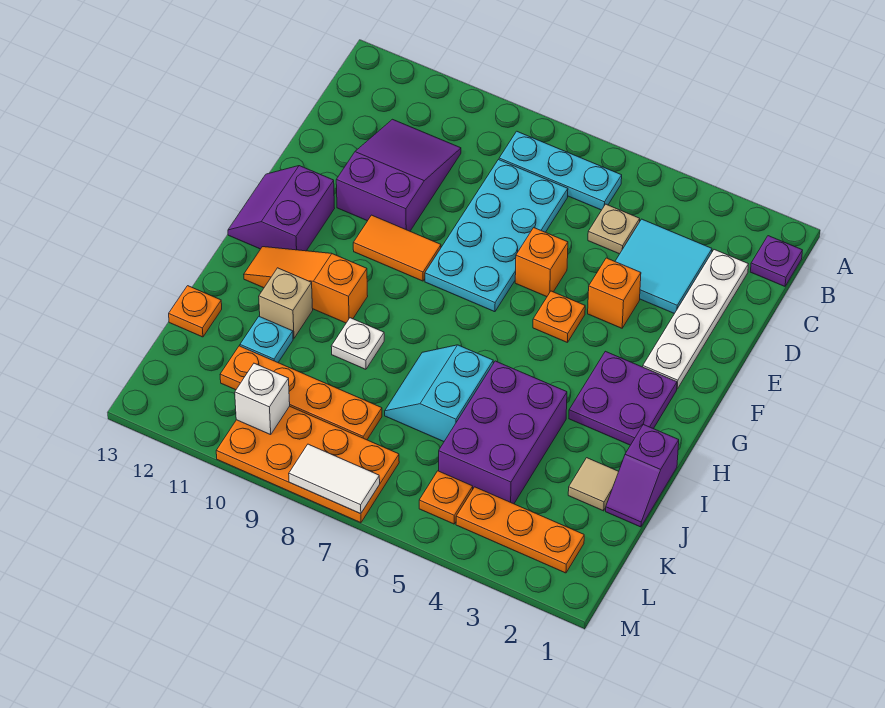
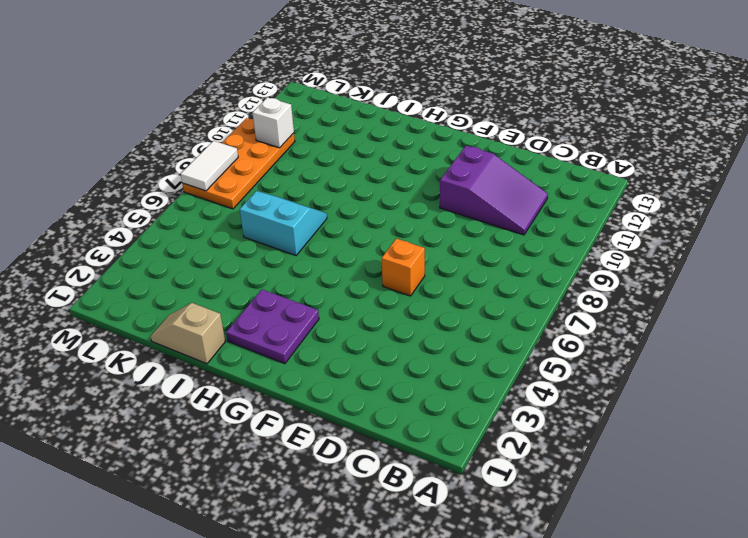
tan slope I1:J1 level 1 top I -> purple slope I1:J1 level 1 top I
none -> purple plate B1 level 1
none -> cyan plate B6:B8 level 1
none -> white plate C2:F2 level 1

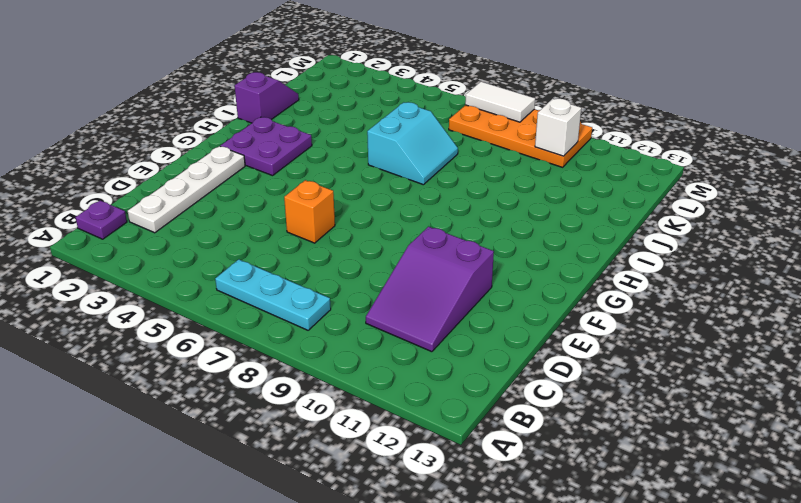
none -> cyan tile C3:D4 level 1
none -> tan plate C5 level 1
none -> cyan plate C7:F8 level 1

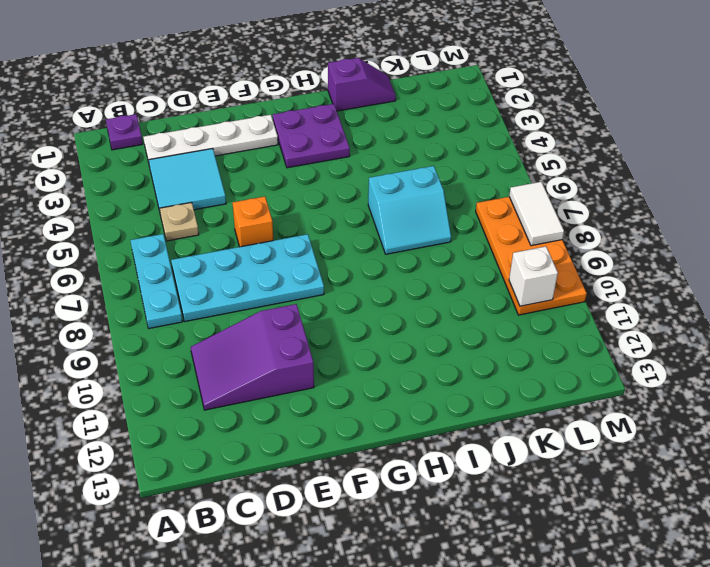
none -> orange brick E4 level 1
none -> orange plate F5 level 1
none -> orange tile F9:F10 level 1

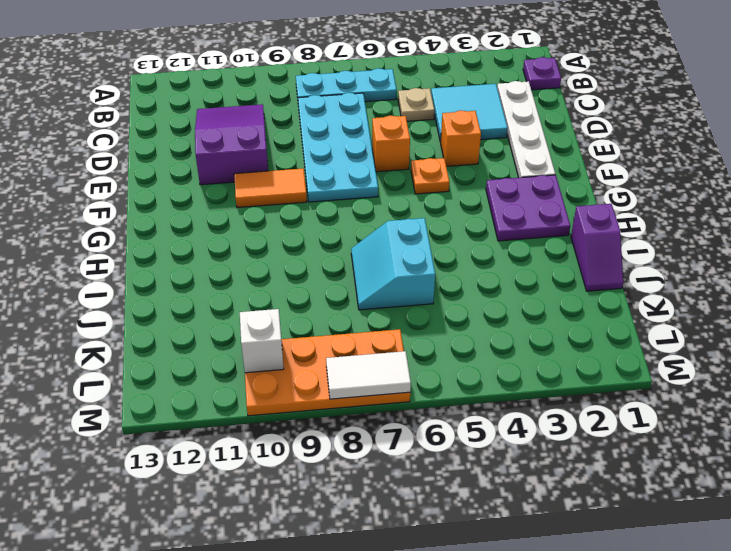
none -> purple slope F12:G13 level 1 top 12
none -> orange slope H10:H12 level 1 top 10
none -> purple brick I4:K5 level 1

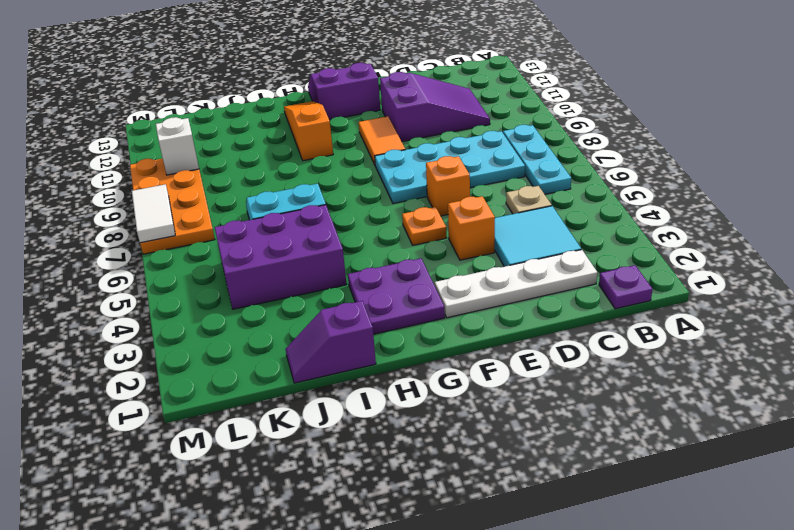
none -> white plate I9 level 1
none -> tan brick I11 level 1
none -> tan tile J2 level 1

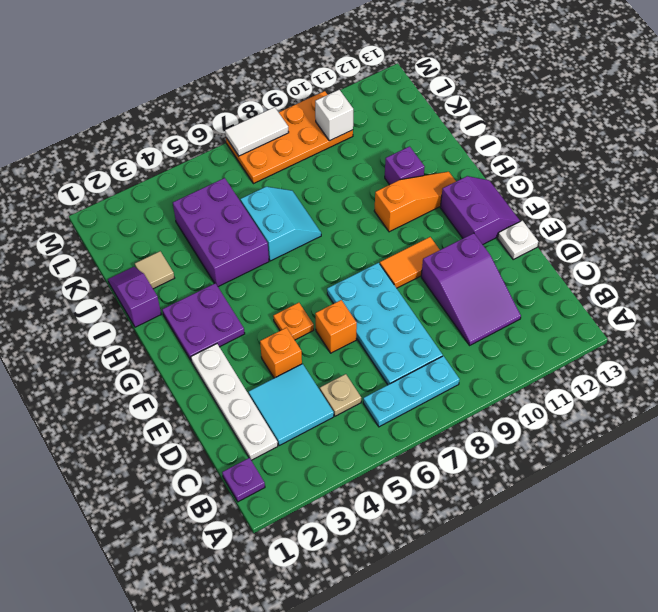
white plate E13 level 1 -> white plate I9 level 1
purple brick I11 level 1 -> tan brick I11 level 1
none -> cyan plate J11 level 1
none -> orange plate J13 level 1
none -> orange plate K8:K11 level 1

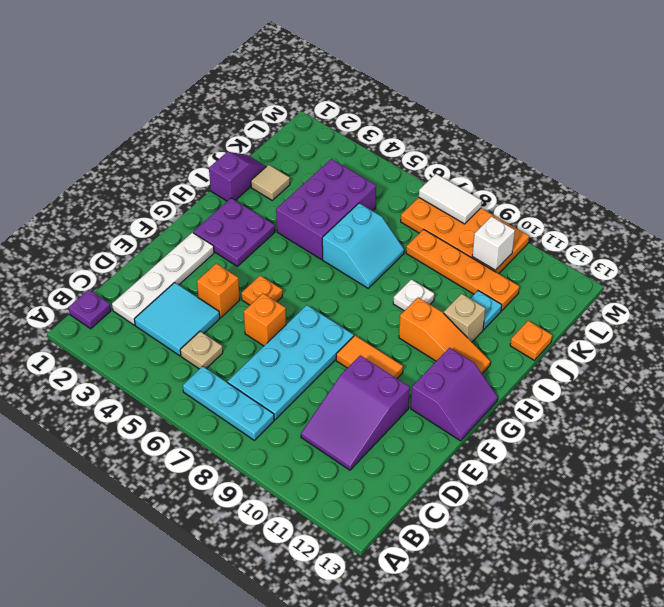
none -> orange plate L2:L4 level 1
none -> orange plate L5 level 1

